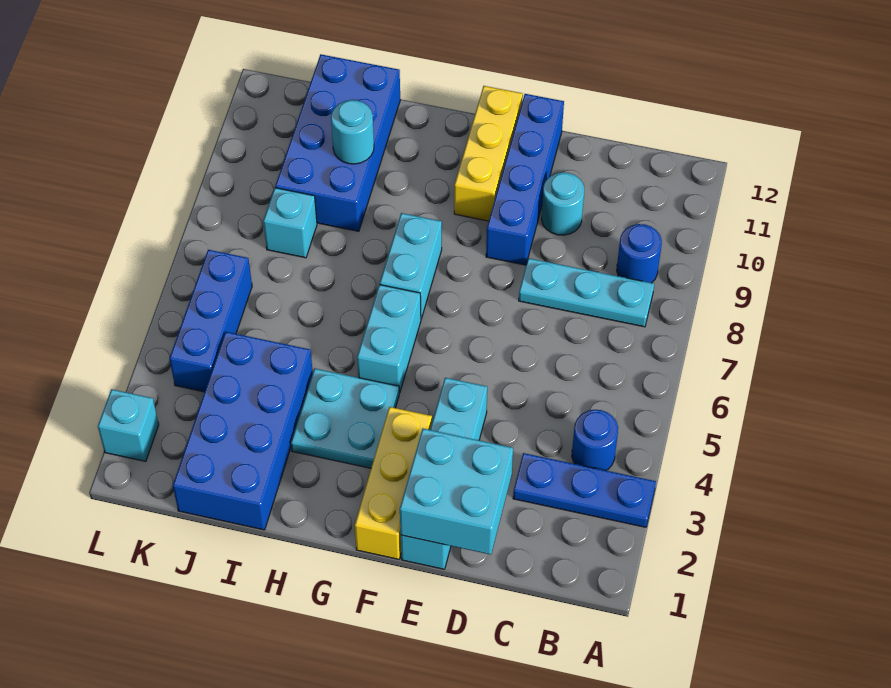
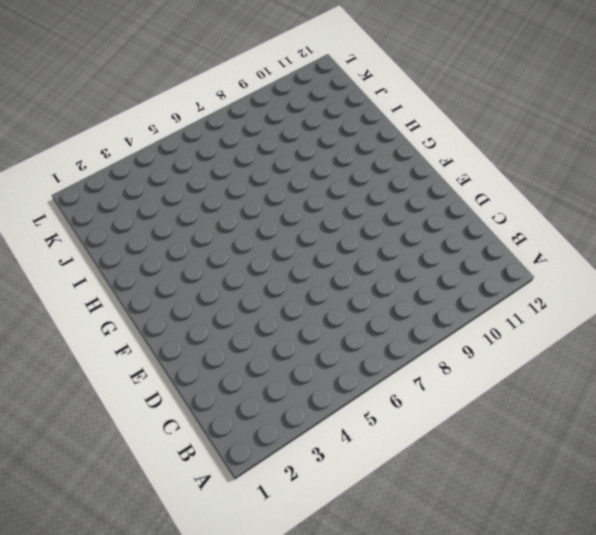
none -> blue plate A3:C3 level 1
none -> blue round brick B4 level 1
none -> cyan plate B8:D8 level 1

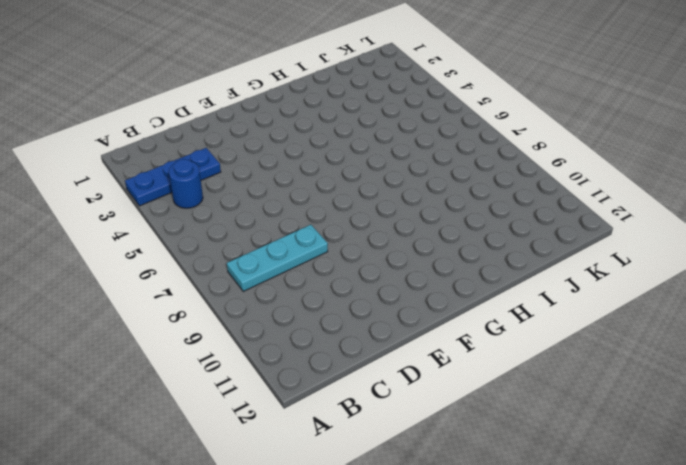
none -> blue round brick B9 level 1
none -> cyan round brick D10 level 1
none -> cyan brick E1:E4 level 1

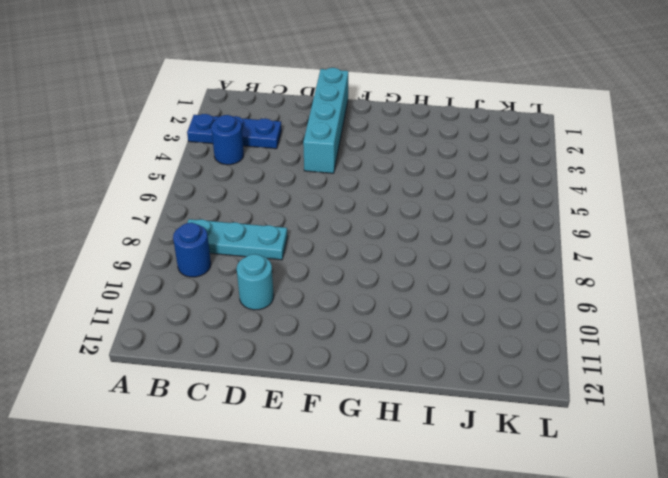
none -> blue brick E9:E12 level 1
none -> yellow brick F1:F3 level 1
none -> yellow brick F10:F12 level 1

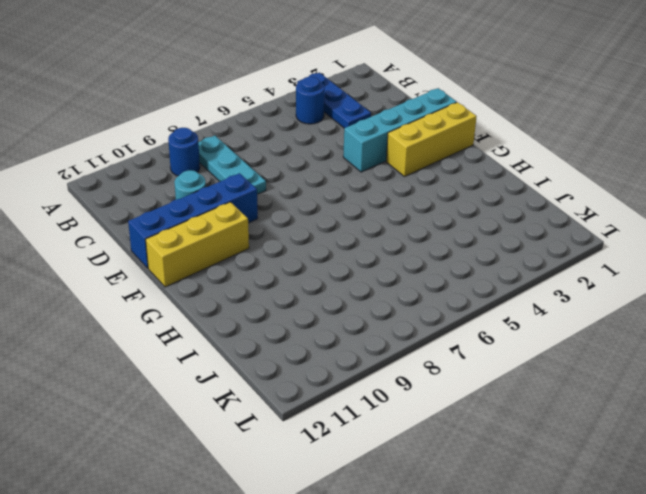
none -> cyan plate G3:H4 level 1
none -> cyan brick G5:G6 level 1
none -> cyan brick G7:G8 level 1

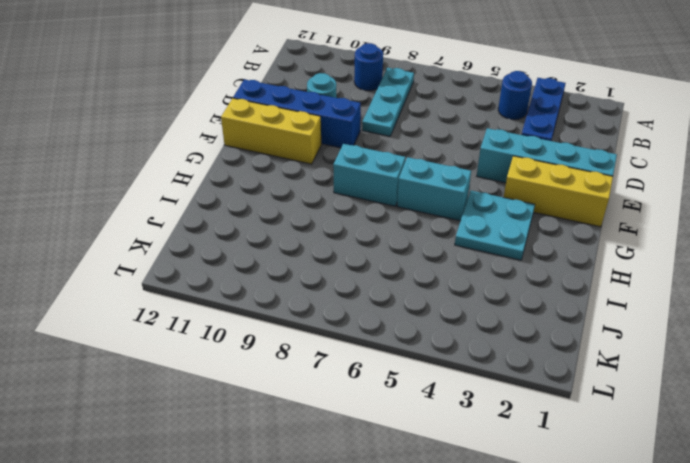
none -> blue brick I1:J4 level 1
none -> blue brick I9:J12 level 1
none -> cyan brick J8 level 1

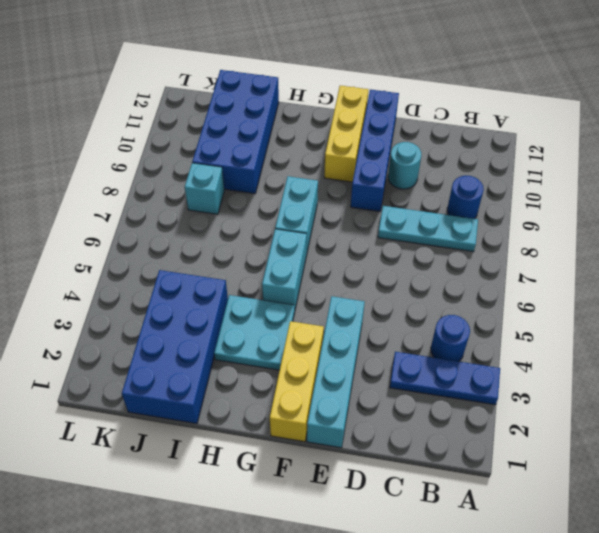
none -> blue brick K4:K6 level 1
none -> cyan brick L2 level 1
none -> cyan brick D1:E2 level 2

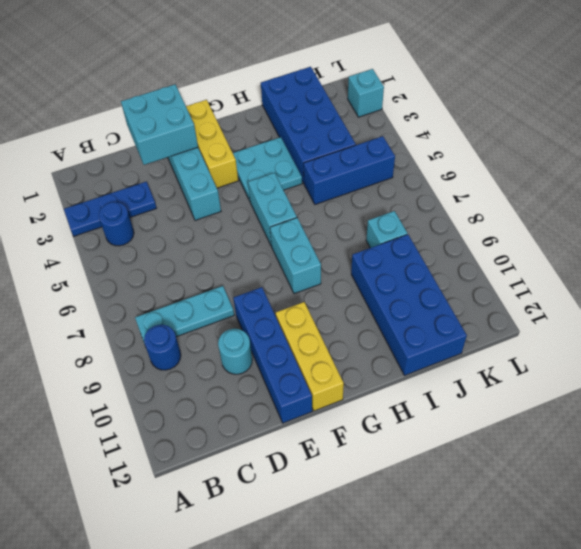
blue brick I5:K5 level 1 -> blue brick K4:K6 level 1
none -> cyan round brick I10 level 2

